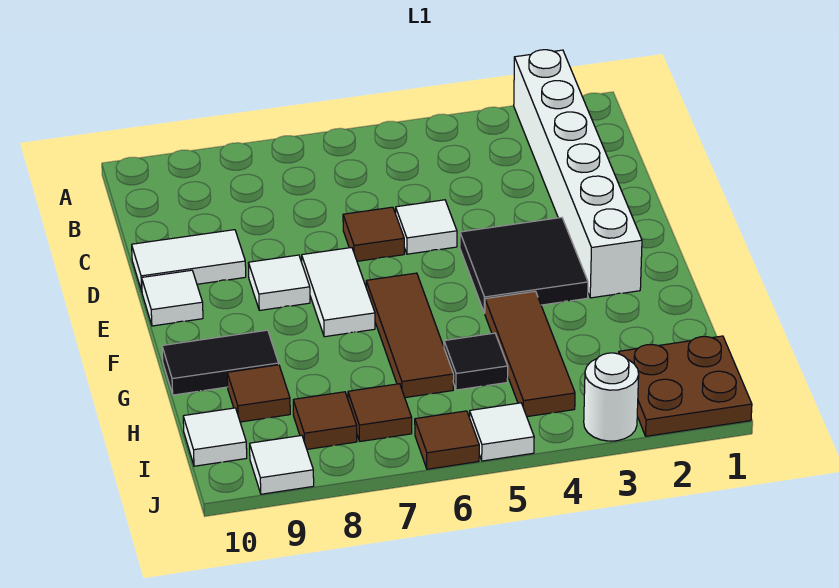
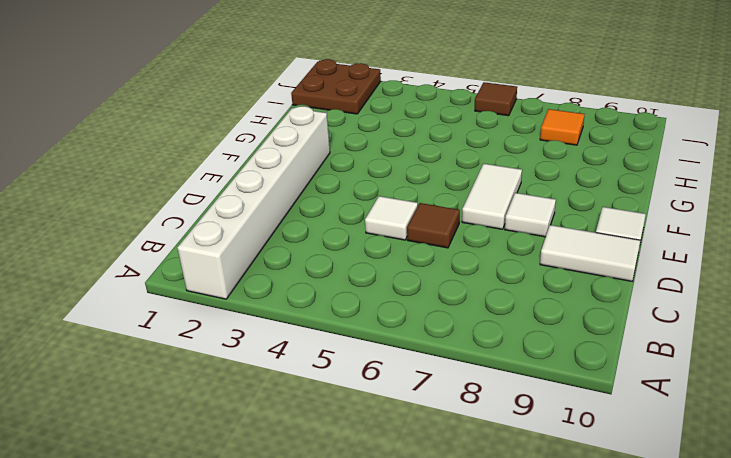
orange tile I8 level 1 -> brown tile I8 level 1
none -> black tile E3:F4 level 1
none -> brown tile F6:H6 level 1
none -> brown tile G4:I4 level 1

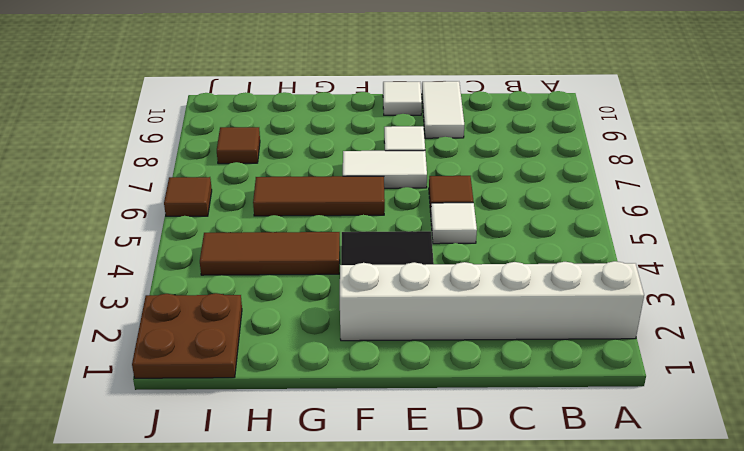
none -> black tile G9:G10 level 1
none -> black tile H5 level 1
none -> brown tile H9 level 1

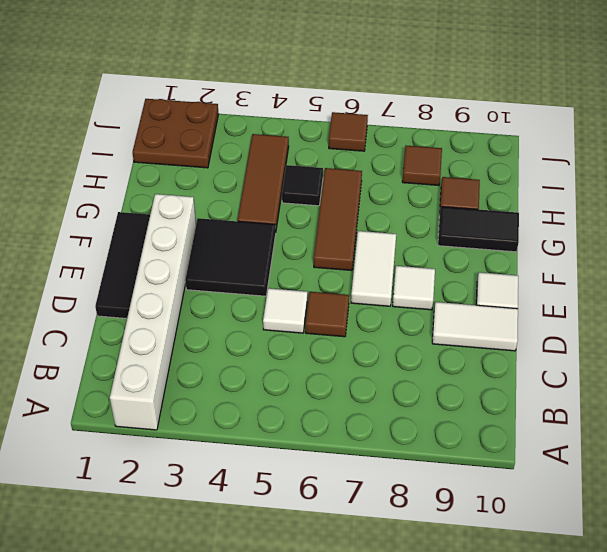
black tile D1:F1 level 1 -> none
none -> brown tile I7 level 1
none -> white tile I10 level 1
none -> white round brick J3 level 1

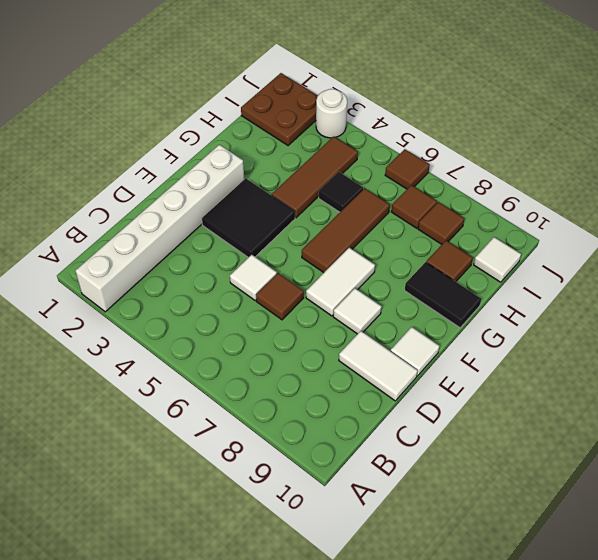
none -> white tile J5 level 1
none -> white tile J9 level 1

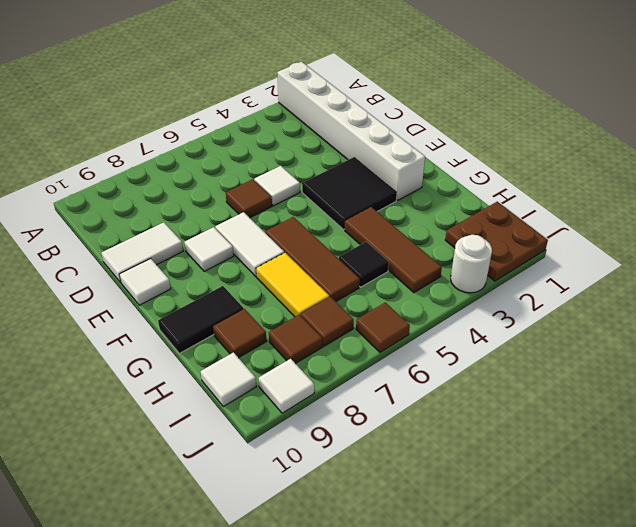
yellow tile G7:H7 level 1 -> none
none -> white tile J5 level 1

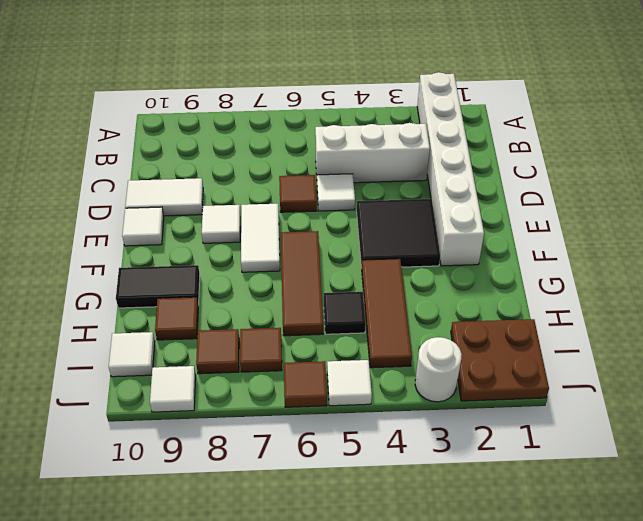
white brick C3:C5 level 1 -> none

